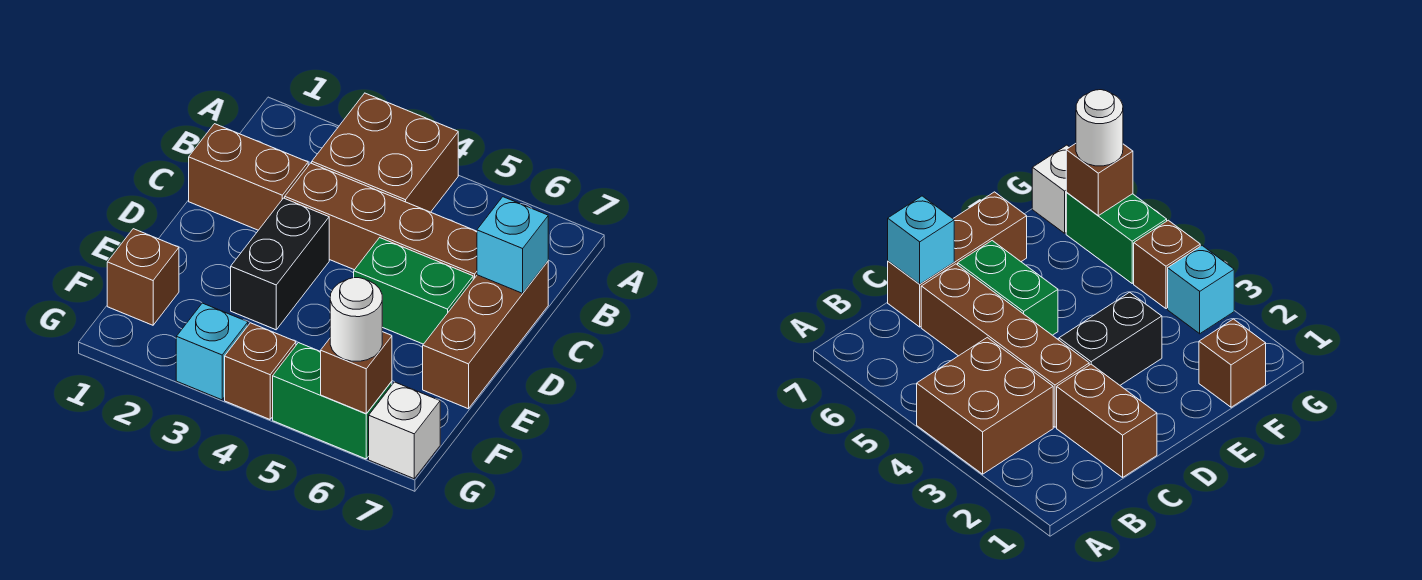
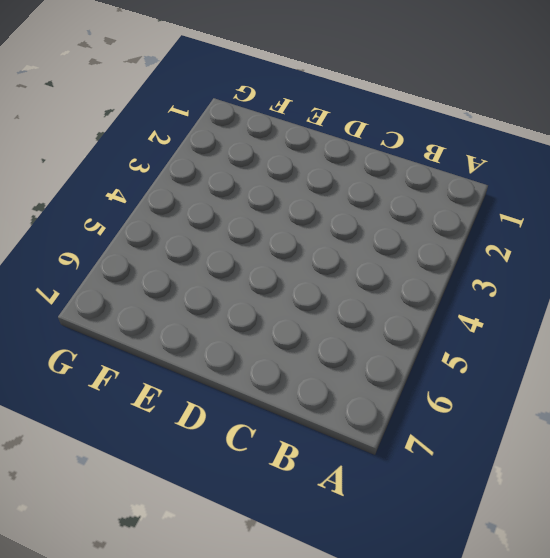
none -> brown brick A3:B4 level 1
none -> brown brick C1:C2 level 1
none -> brown brick C3:C6 level 1

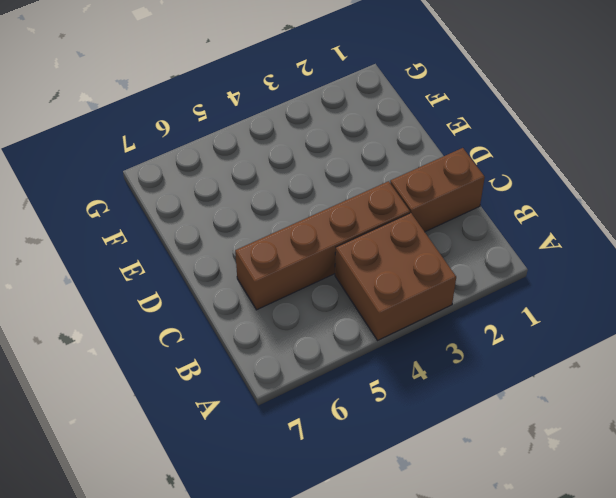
none -> brown brick C7:E7 level 1
none -> black brick D3:E3 level 1
none -> green brick D5:D6 level 1

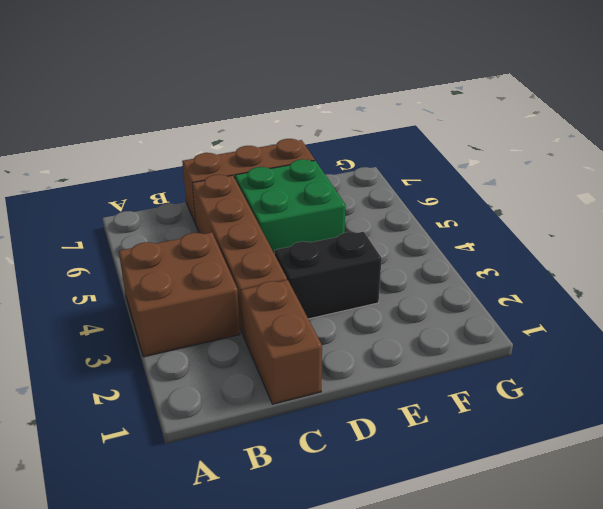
green brick D5:E6 level 1 -> green brick D5:D6 level 1
none -> brown brick F1 level 1
none -> cyan brick G3 level 1
none -> brown brick G4 level 1

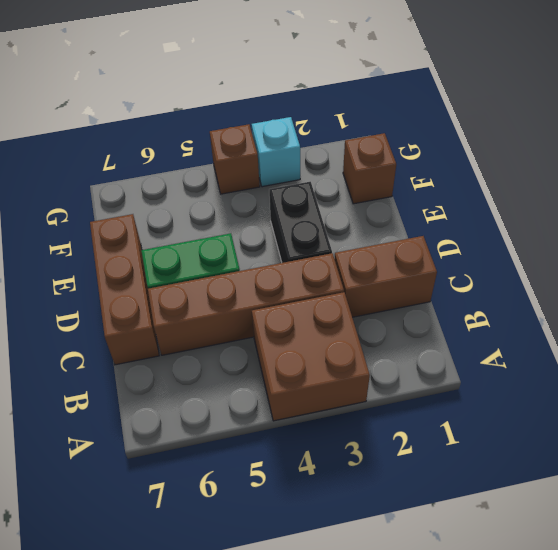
none -> green brick G5:G6 level 1
none -> white brick G7 level 1
none -> cyan brick C7 level 2

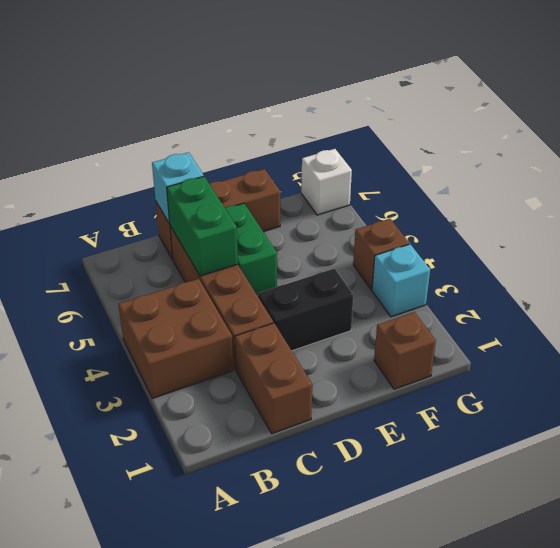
green brick C5:C6 level 2 -> green brick G5:G6 level 1
none -> brown brick G6 level 2
none -> white round brick G6 level 3

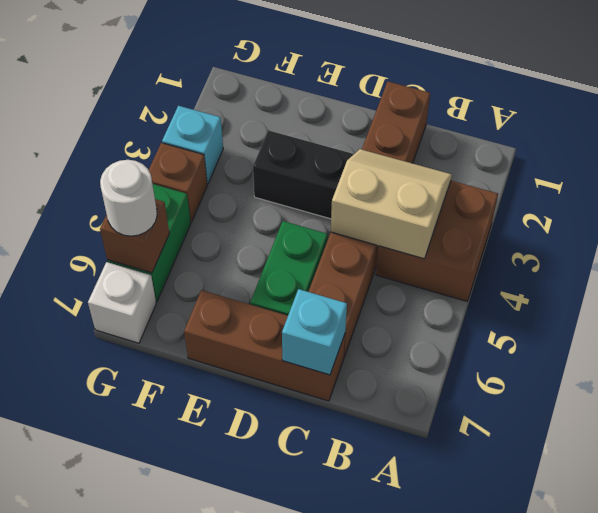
tan slope B3:C4 level 2 top 4 -> none
none -> brown brick F1 level 1

